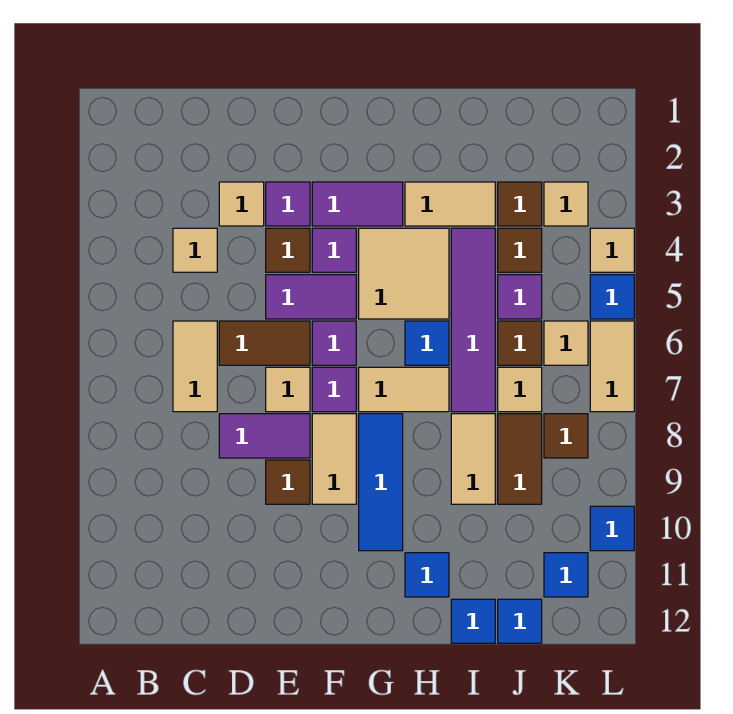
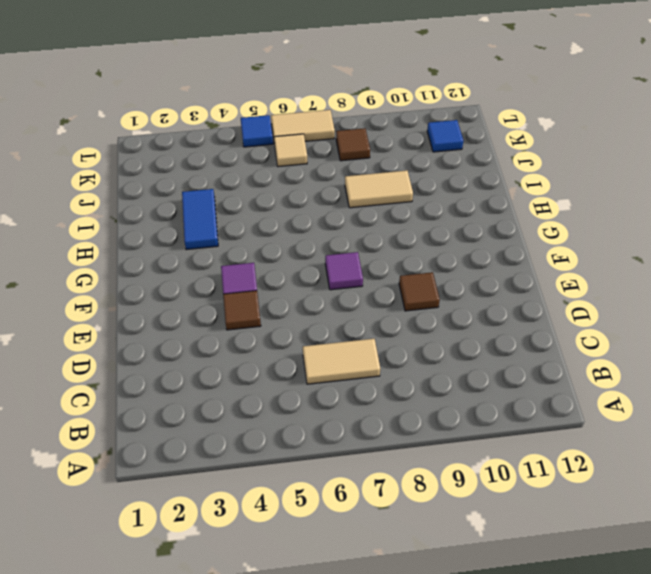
blue tile H3:I3 level 1 -> tan tile H3:I3 level 1
none -> tan tile C4 level 1
none -> tan tile D3 level 1
none -> brown tile D6:E6 level 1
none -> purple tile D8:E8 level 1

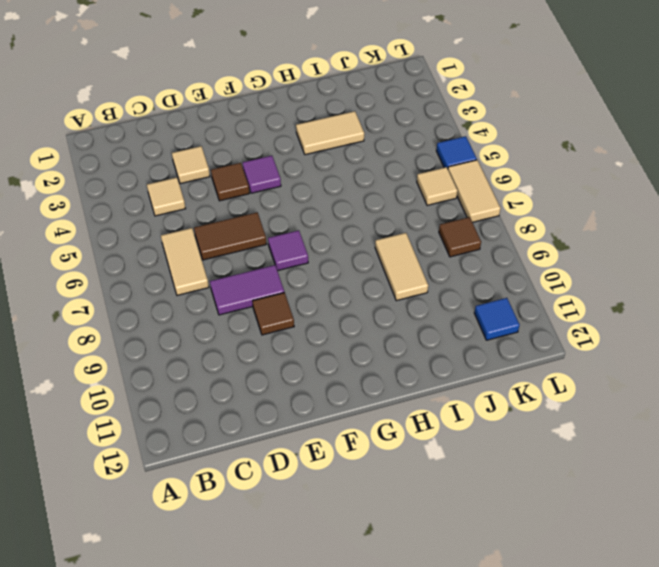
none -> purple tile E3 level 1
none -> purple tile E5:F5 level 1
none -> tan tile E7 level 1
none -> purple tile F3:G3 level 1

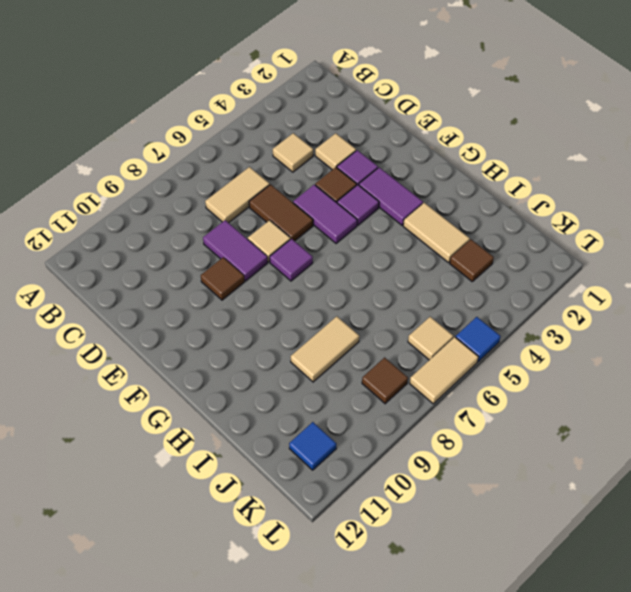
none -> purple tile F6 level 1
none -> tan tile F8:F9 level 1
none -> tan tile G4:H5 level 1
none -> tan tile G7:H7 level 1

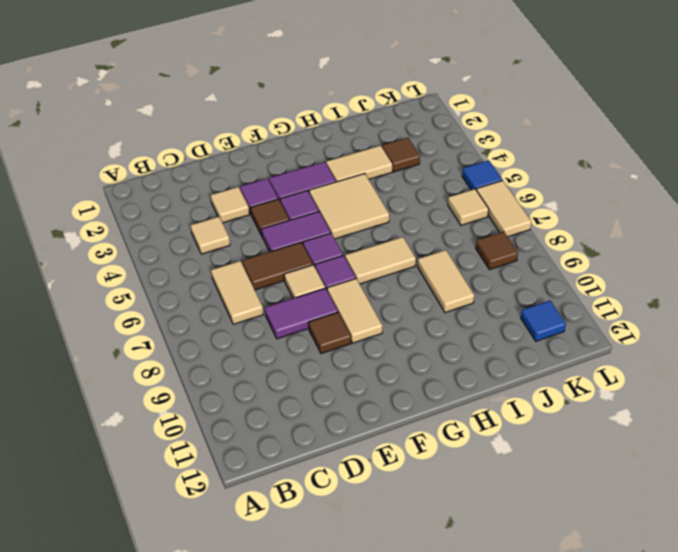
none -> blue tile G8:G10 level 1
none -> blue tile H6 level 1
none -> blue tile H11 level 1
none -> purple tile I4:I7 level 1

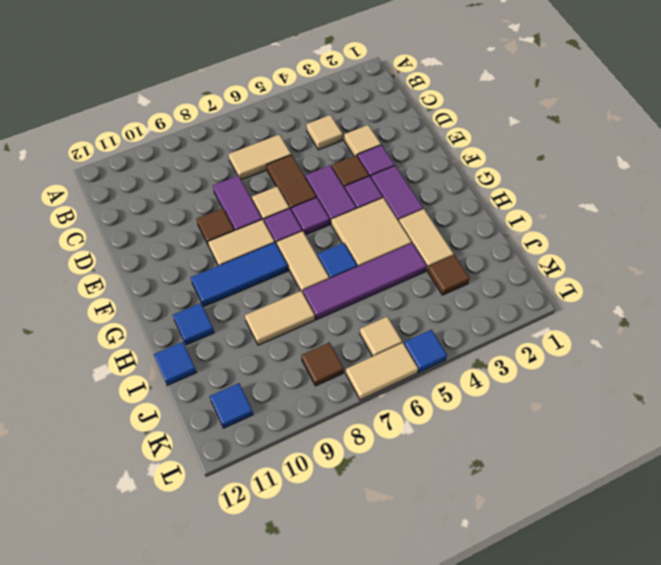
none -> brown tile J4 level 1
none -> purple tile J5 level 1
none -> brown tile J6 level 1
none -> tan tile J7 level 1

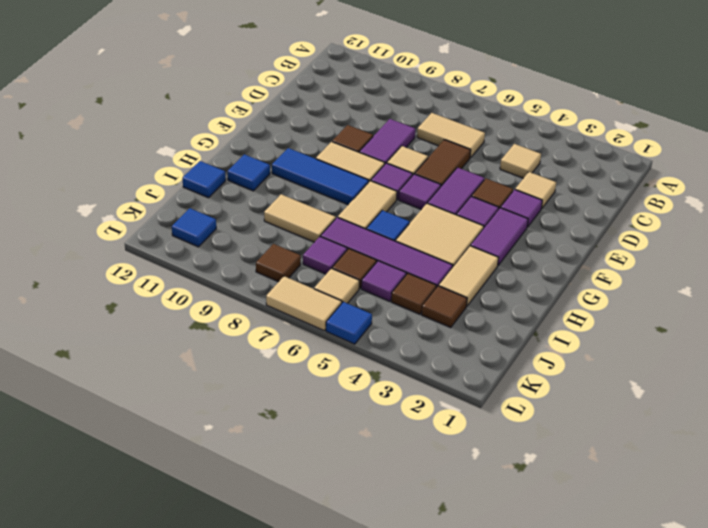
purple tile J7 level 1 -> tan tile J7 level 1
none -> brown tile J8:J9 level 1
none -> blue tile J12 level 1
none -> tan tile K3 level 1
none -> tan tile L4 level 1

